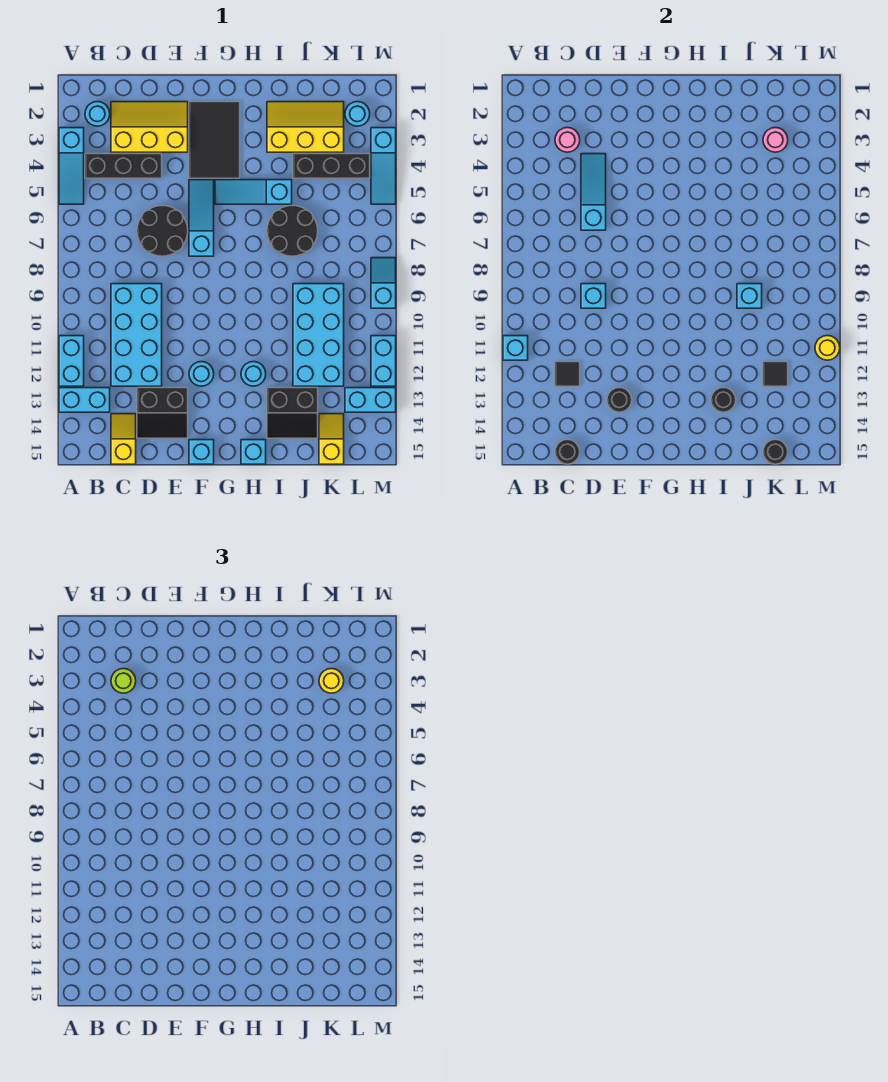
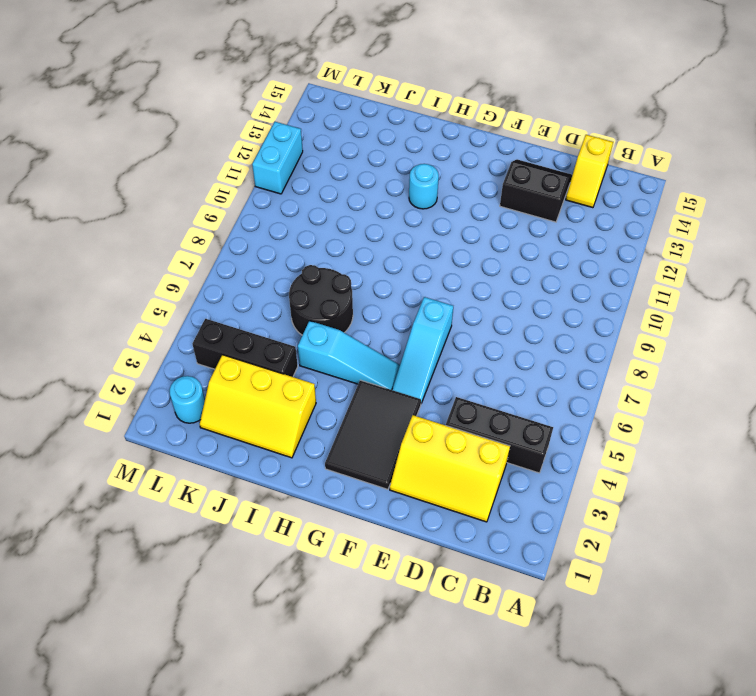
none -> cyan slope A3:A5 level 1 top 3
none -> cyan brick A11:A12 level 1
none -> cyan brick A13:B13 level 1
none -> cyan round brick B2 level 1

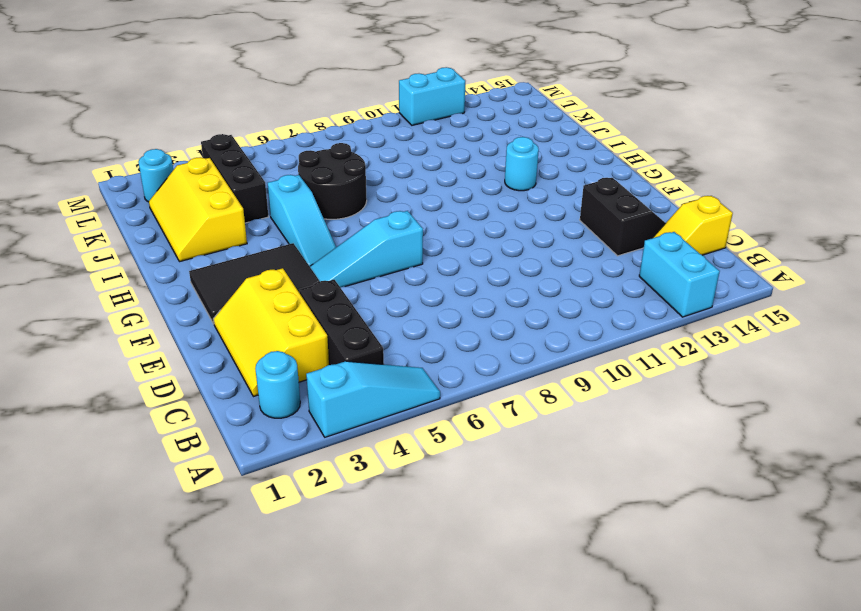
none -> cyan brick A11:A12 level 1
none -> cyan brick C9:D12 level 1
none -> black round brick D6:E7 level 1
none -> cyan round brick F12 level 1

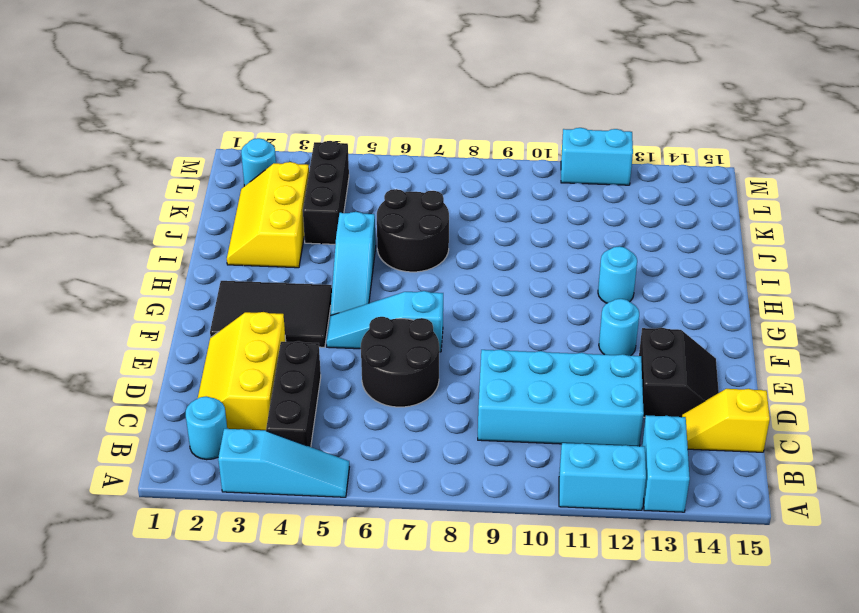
none -> cyan brick F15 level 1
none -> cyan brick H15 level 1
none -> black slope I13:J14 level 1 top 13
none -> cyan brick J9:K12 level 1

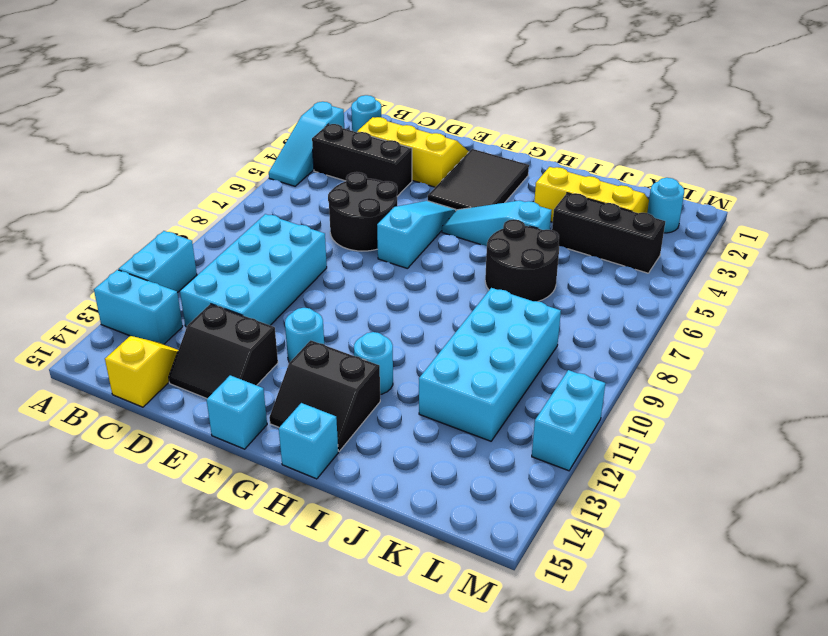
black slope G13:H14 level 1 top 13 -> black slope I13:J14 level 1 top 13
none -> yellow slope K14:K15 level 1 top 15
none -> cyan brick L13:M13 level 1
none -> cyan slope M3:M5 level 1 top 3
none -> cyan slope M8:M9 level 1 top 9

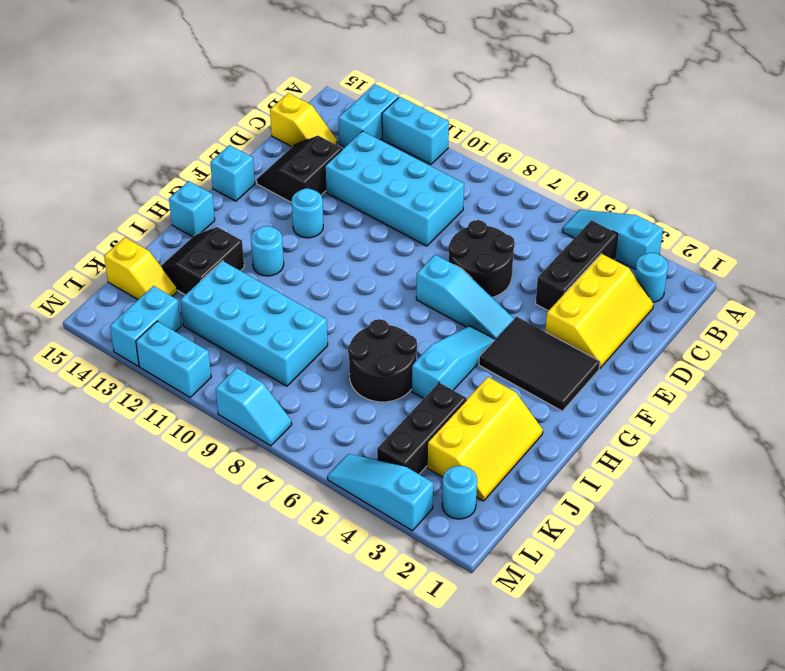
none -> cyan brick A11 level 2
none -> pink round brick C3 level 2
none -> black tile C12 level 2
none -> black round brick C15 level 2

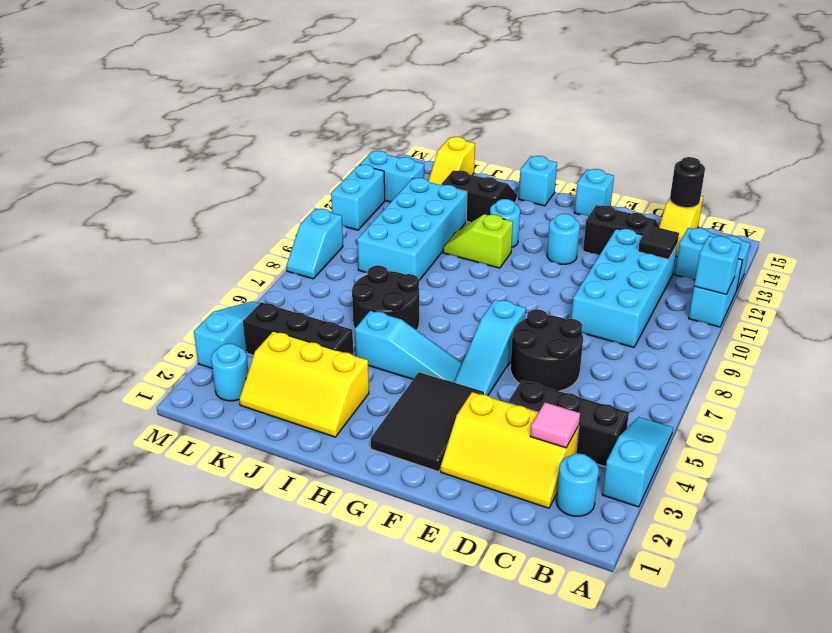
pink tile C3 level 2 -> pink round brick C3 level 2
lime slope H11:I11 level 1 top H -> none
none -> cyan slope D4:D6 level 2 top 6
none -> cyan brick D9 level 2
none -> black round brick E13 level 2
none -> black round brick I13 level 2

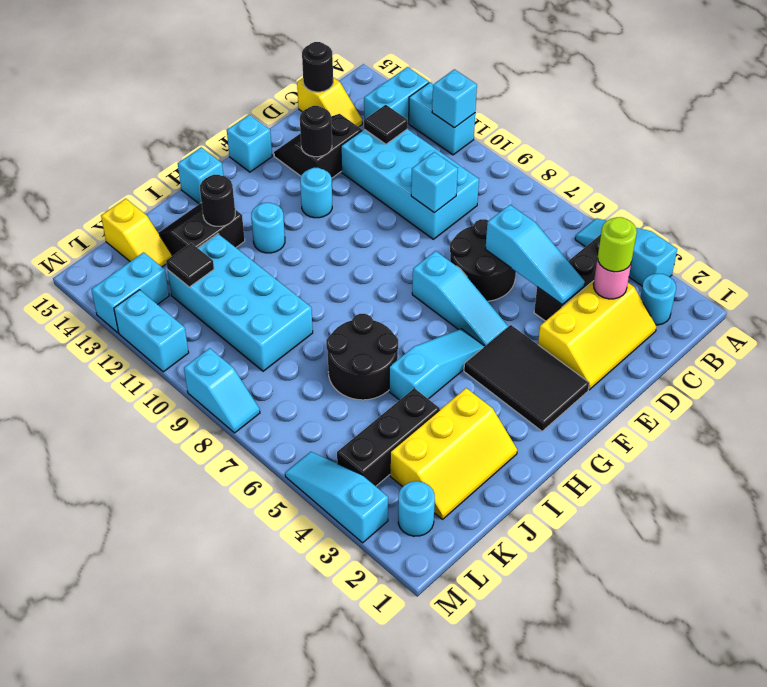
none -> cyan brick J9 level 2
none -> pink round brick K3 level 2
none -> black round brick K15 level 2
none -> yellow round brick M11 level 2

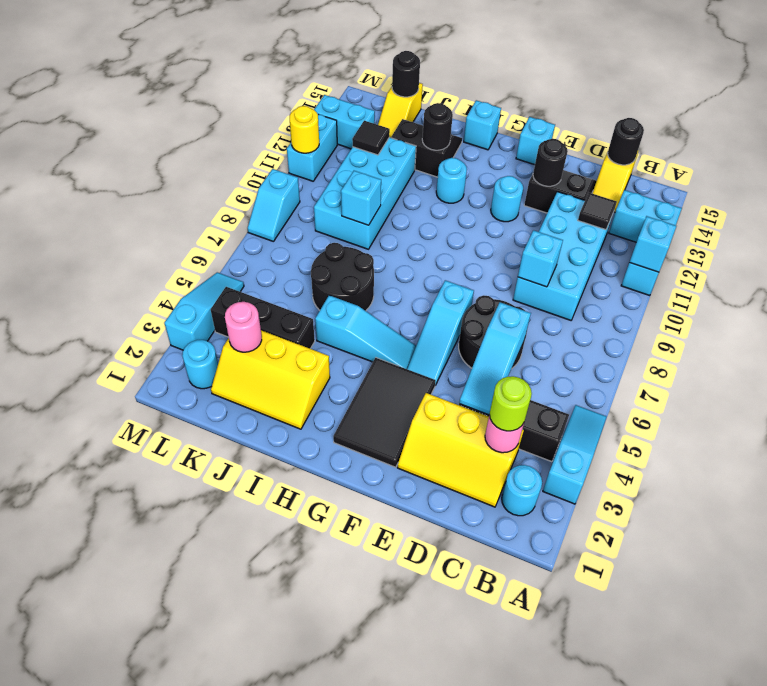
none -> yellow round brick K3 level 3

